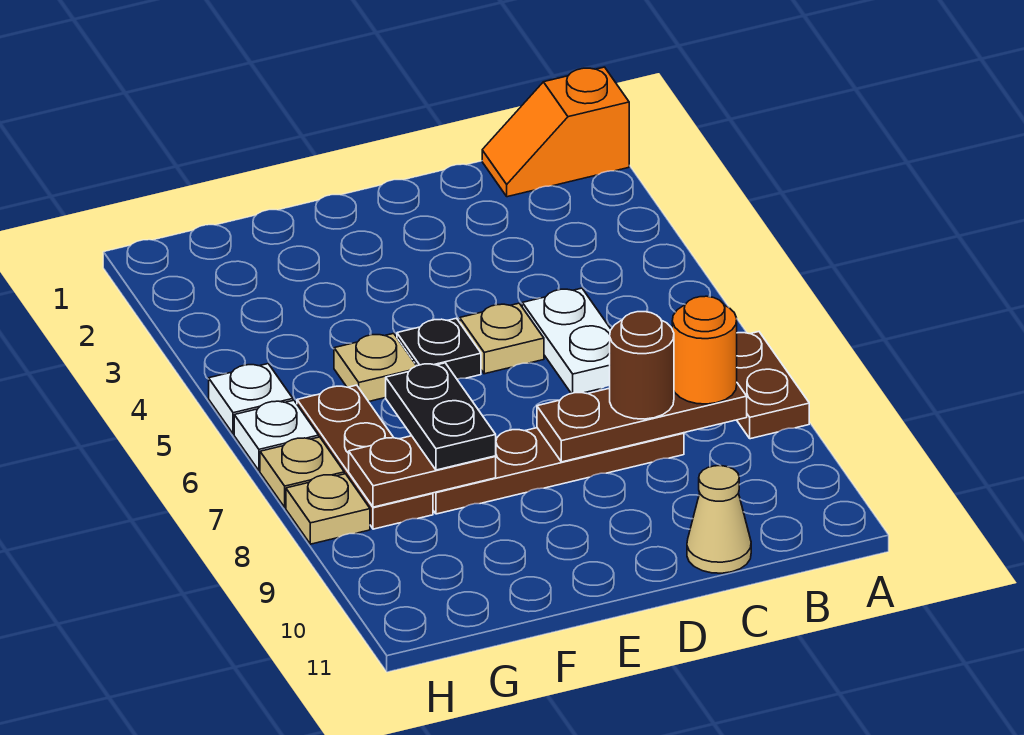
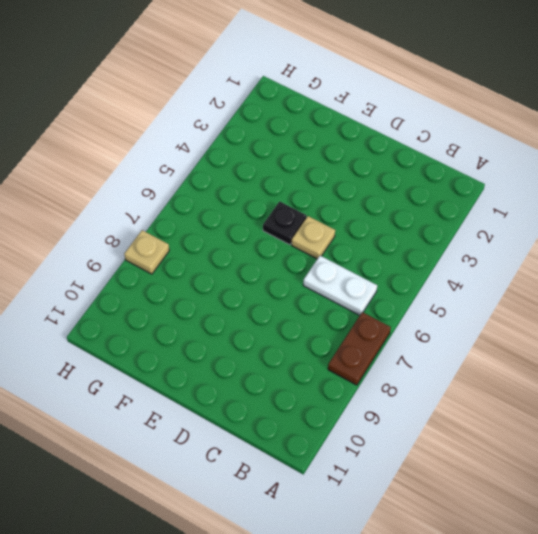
white plate B6:C6 level 1 -> white plate C5:C6 level 1
none -> orange slope A1:B1 level 1 top A
none -> brown plate C8:F8 level 1
none -> tan cone C11 level 1

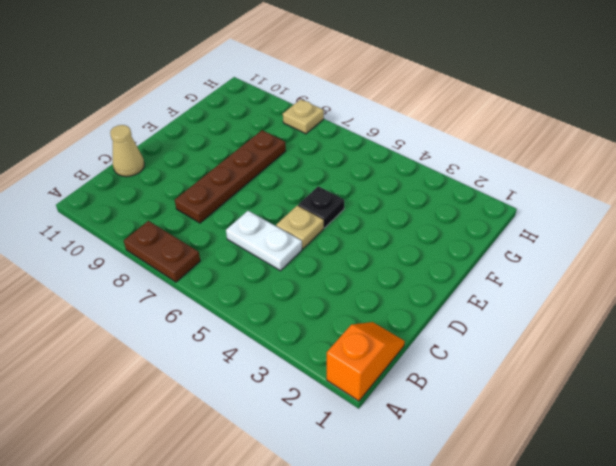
none -> tan plate F5 level 1
none -> brown plate G6:G8 level 1
none -> white plate H5 level 1

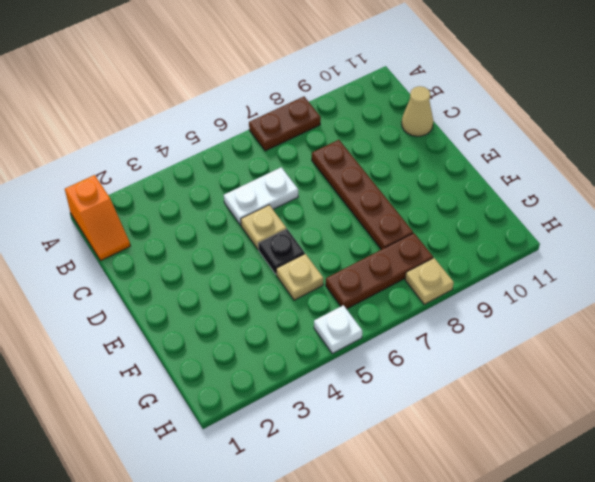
none -> white plate H6 level 1
none -> tan plate H7 level 1
none -> brown plate B8:D8 level 2

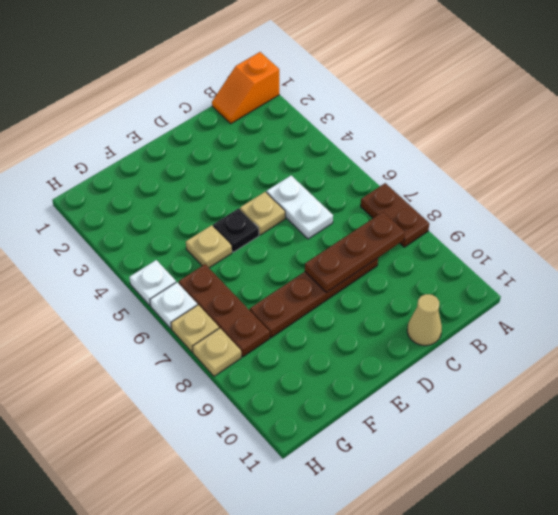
none -> brown plate F8:G8 level 2
none -> orange round brick B8 level 3
none -> brown round brick C8 level 3

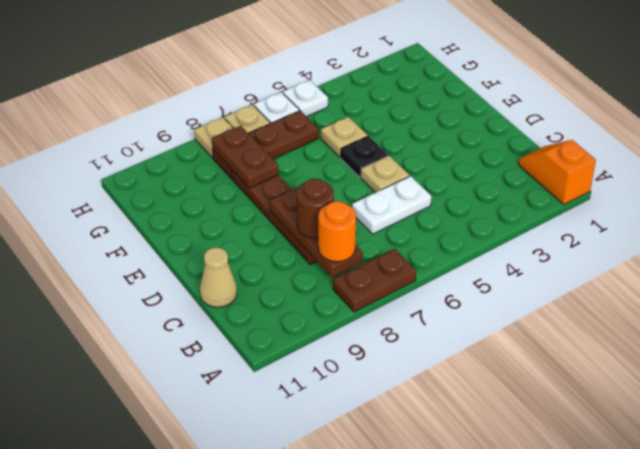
none -> black plate F7:F8 level 3

